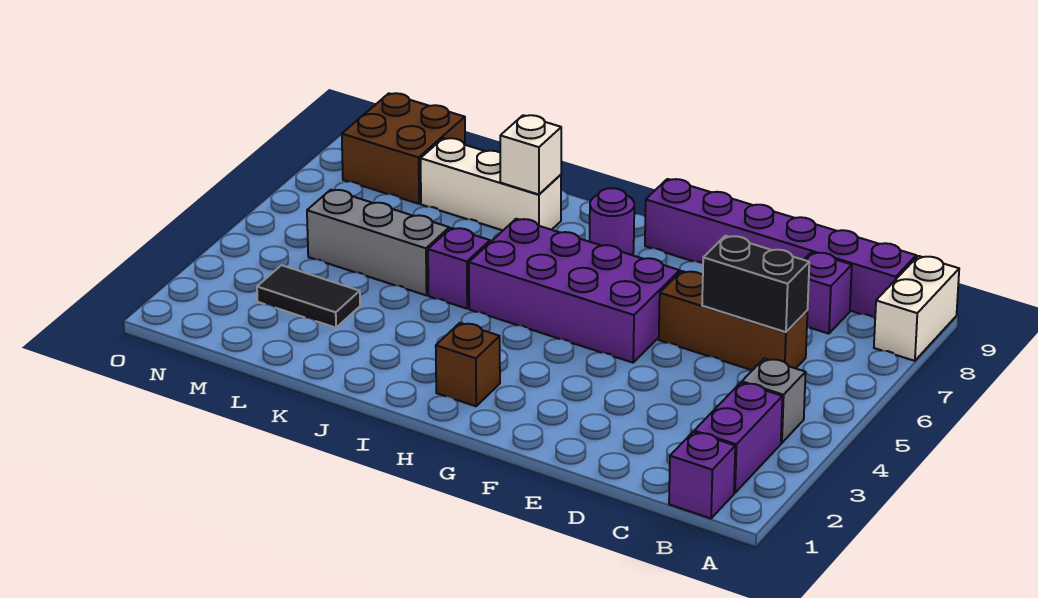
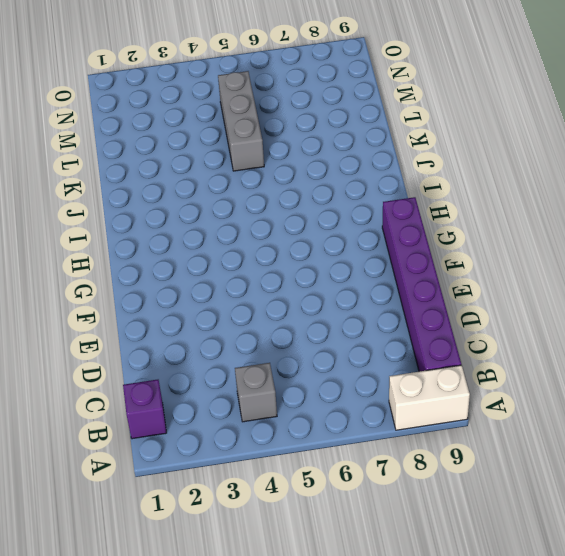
none -> purple brick B2:B3 level 1
none -> brown brick C6:E6 level 1
none -> purple brick C8 level 1

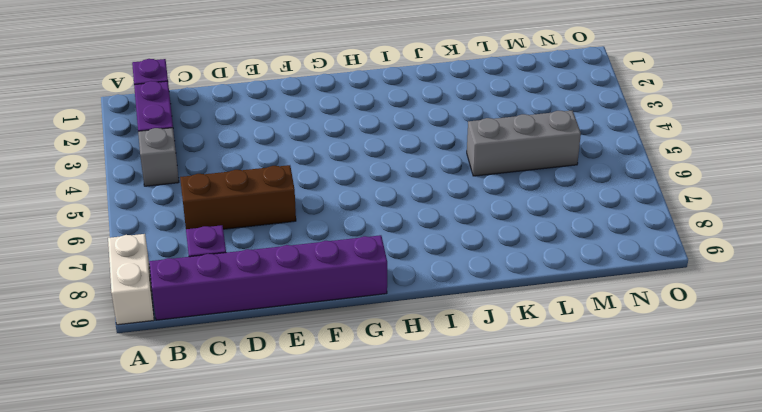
none -> purple brick F5:I6 level 1
none -> brown brick H2 level 1
none -> purple round brick H8 level 1

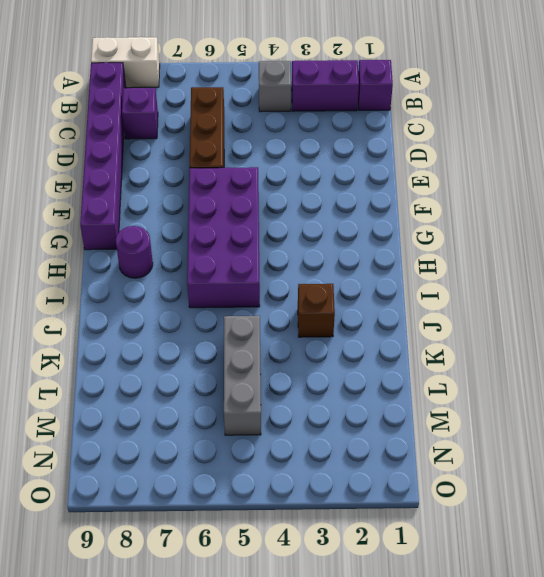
brown brick J3 level 1 -> brown brick H2 level 1
none -> purple brick J5 level 1
none -> white brick J8:L8 level 1
none -> black tile L3:M3 level 1

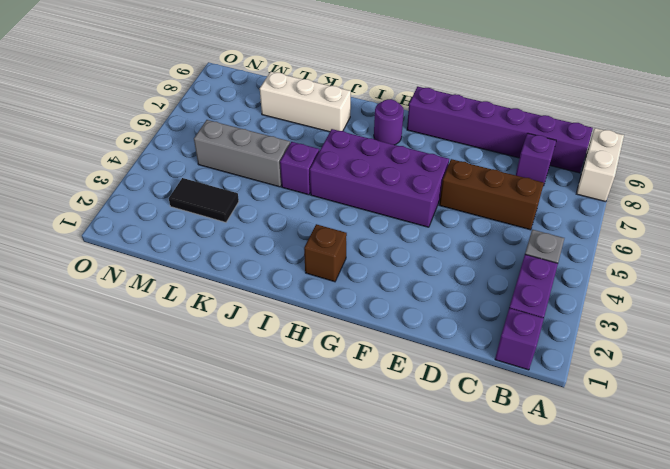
none -> brown brick M8:N9 level 1
none -> black brick C6:D6 level 2
none -> white brick J8 level 2

